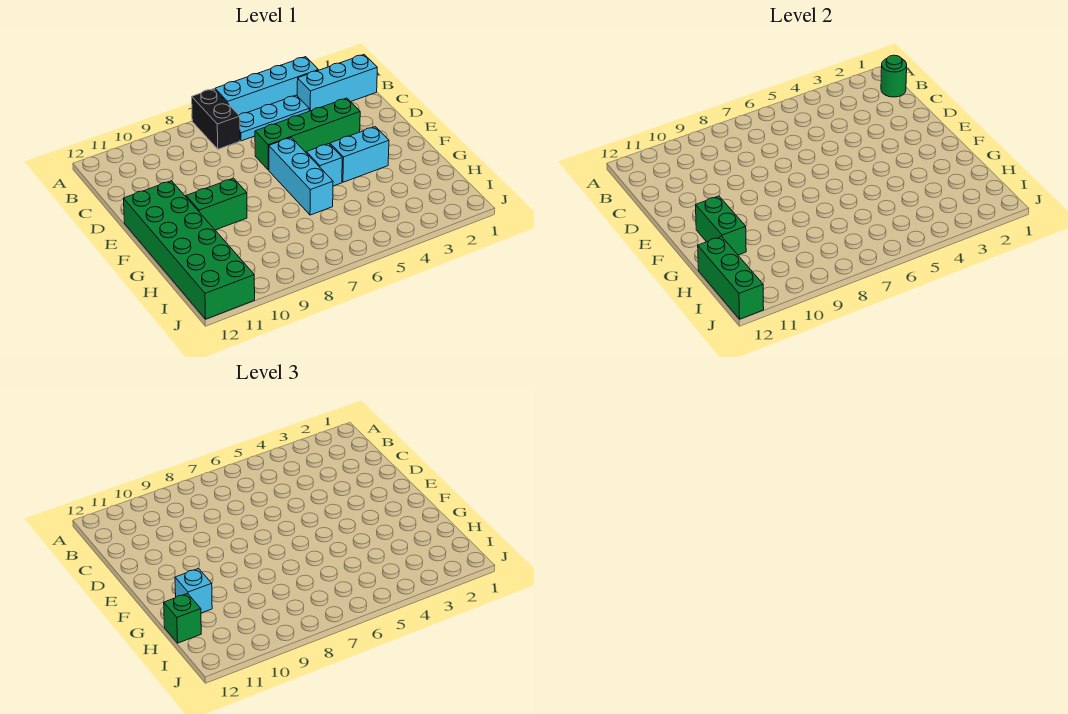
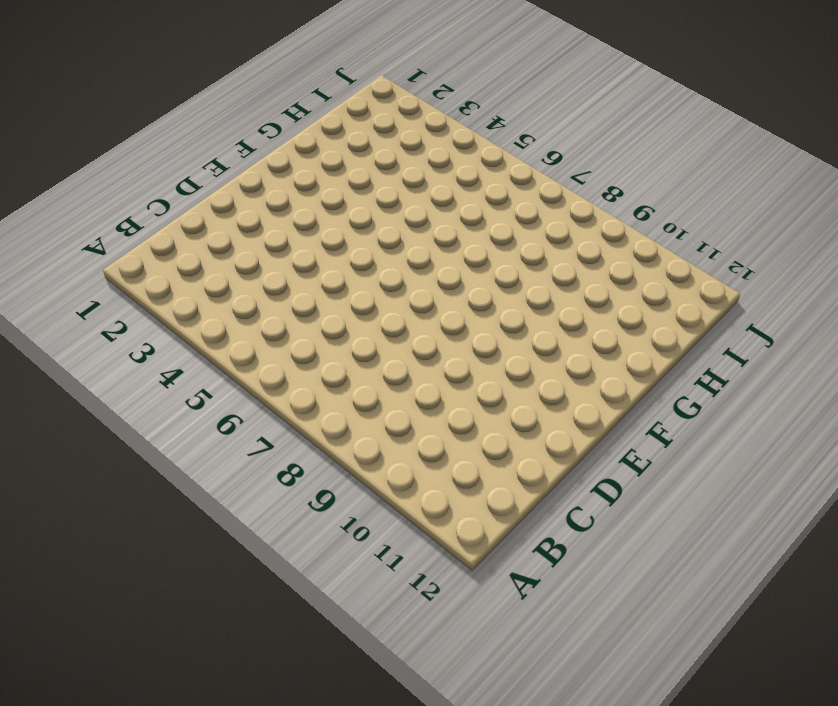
none -> cyan brick A3:A6 level 1
none -> black brick A7:B7 level 1
none -> cyan brick B1:B3 level 1

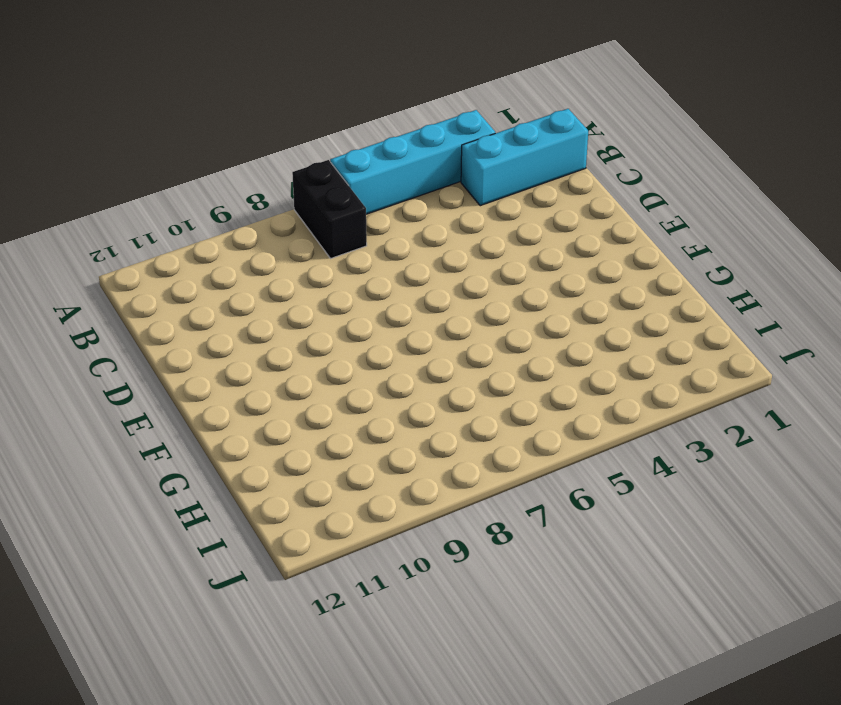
none -> cyan plate B4:B6 level 1
none -> green brick D3:D6 level 1
none -> cyan brick E6:G6 level 1

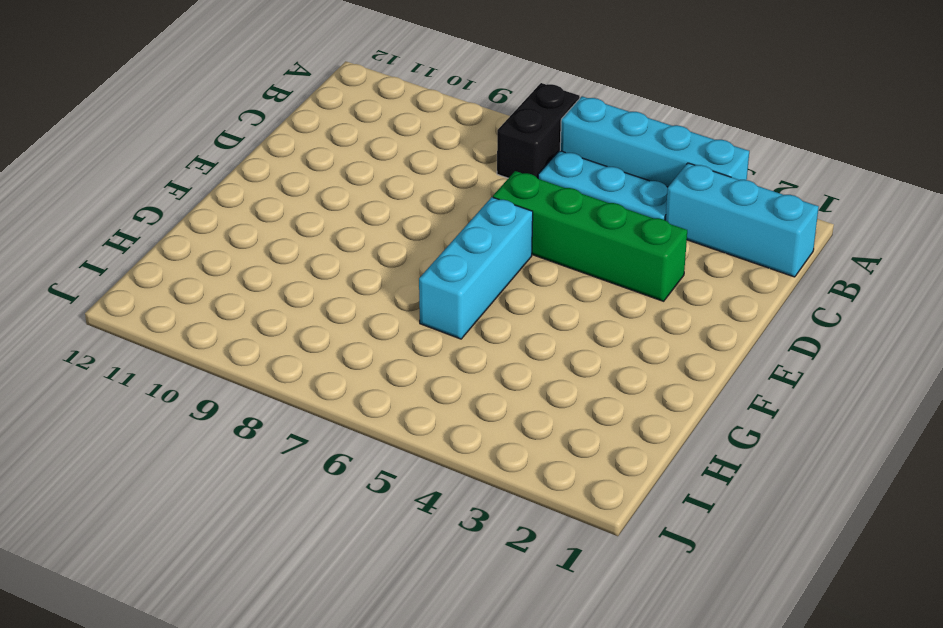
none -> green brick E11:J12 level 1
none -> cyan brick F3:F4 level 1
none -> cyan brick F5 level 1

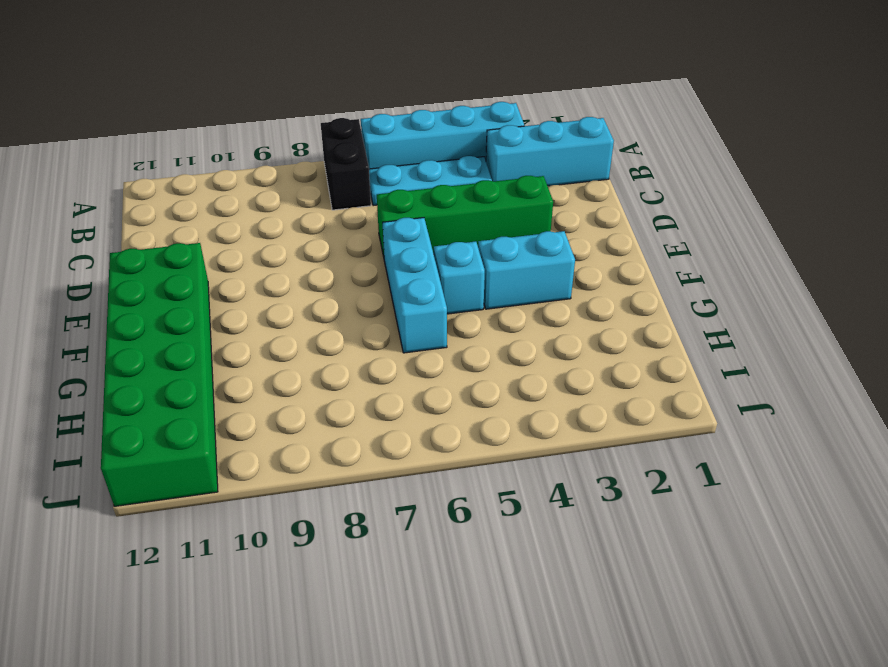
none -> green brick F9:F10 level 1
none -> green round brick B1 level 2
none -> green brick F11:G11 level 2

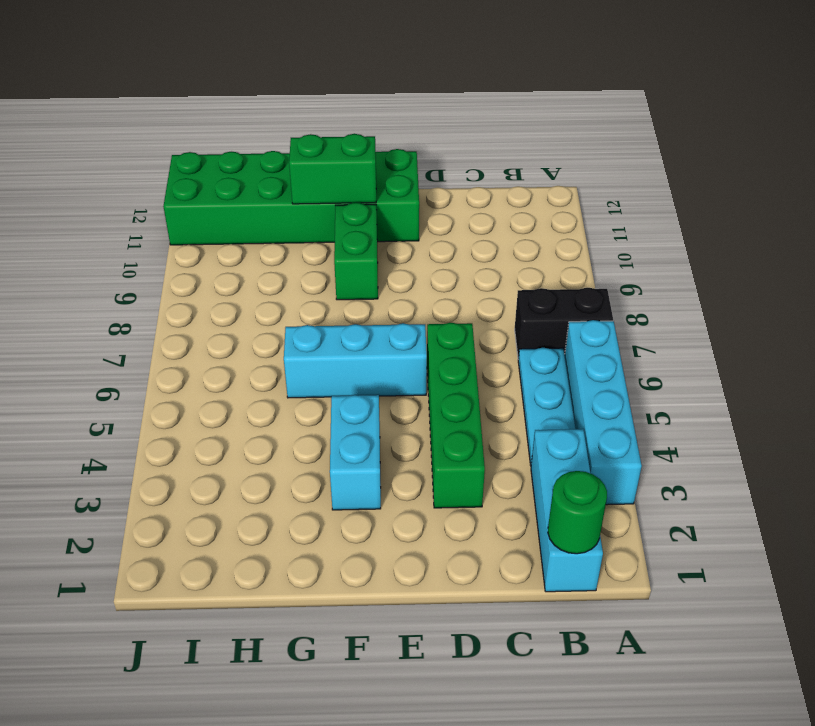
none -> cyan brick F5 level 1
none -> green brick H12:J12 level 2
none -> cyan brick G11 level 3

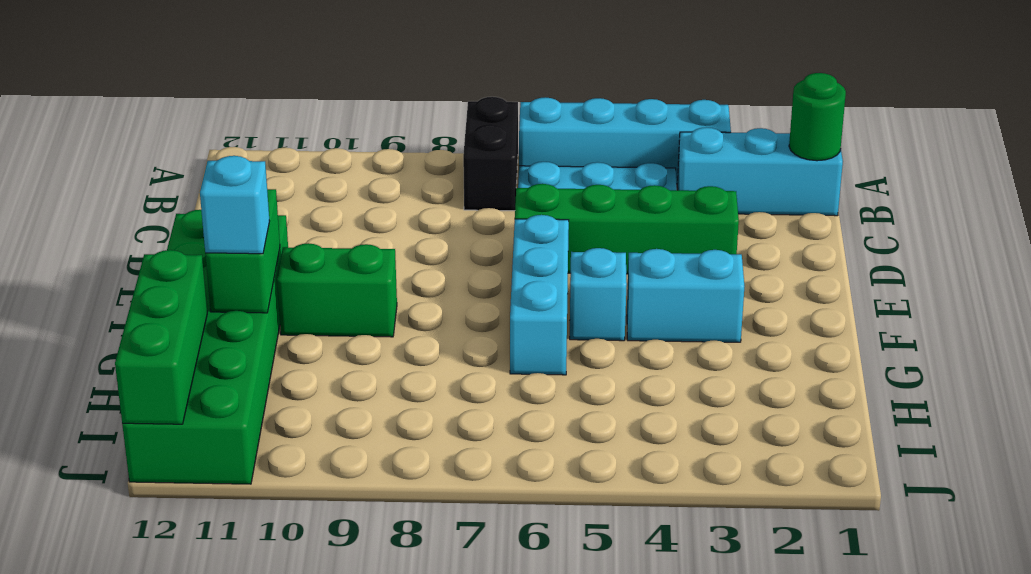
none -> green brick H12 level 3

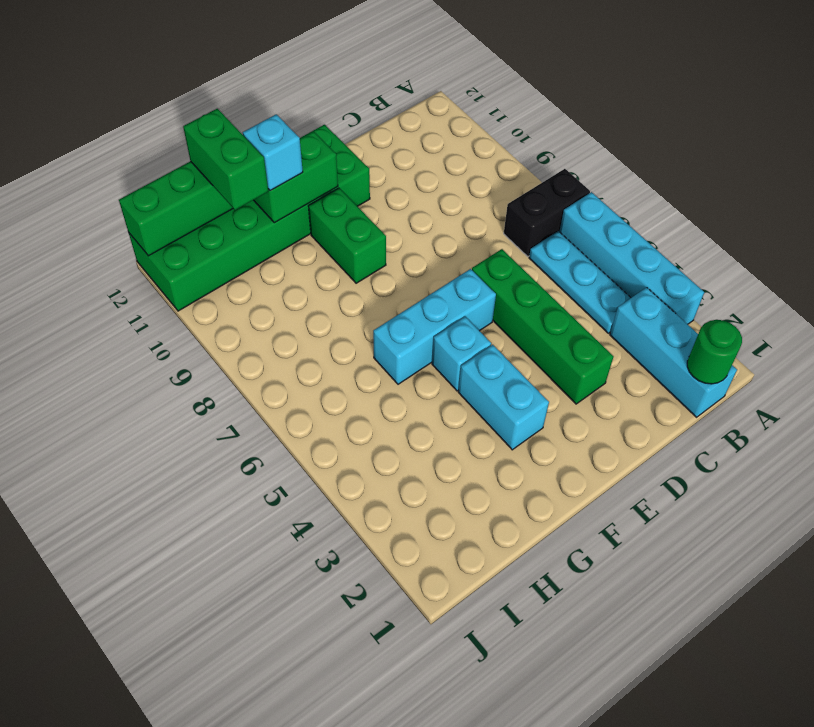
green brick H11:H12 level 3 -> green brick H12 level 3

